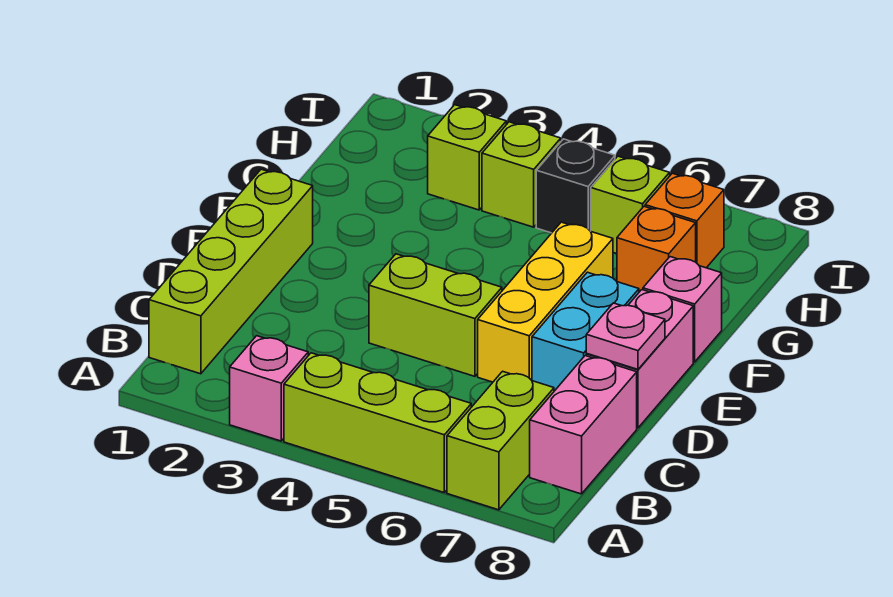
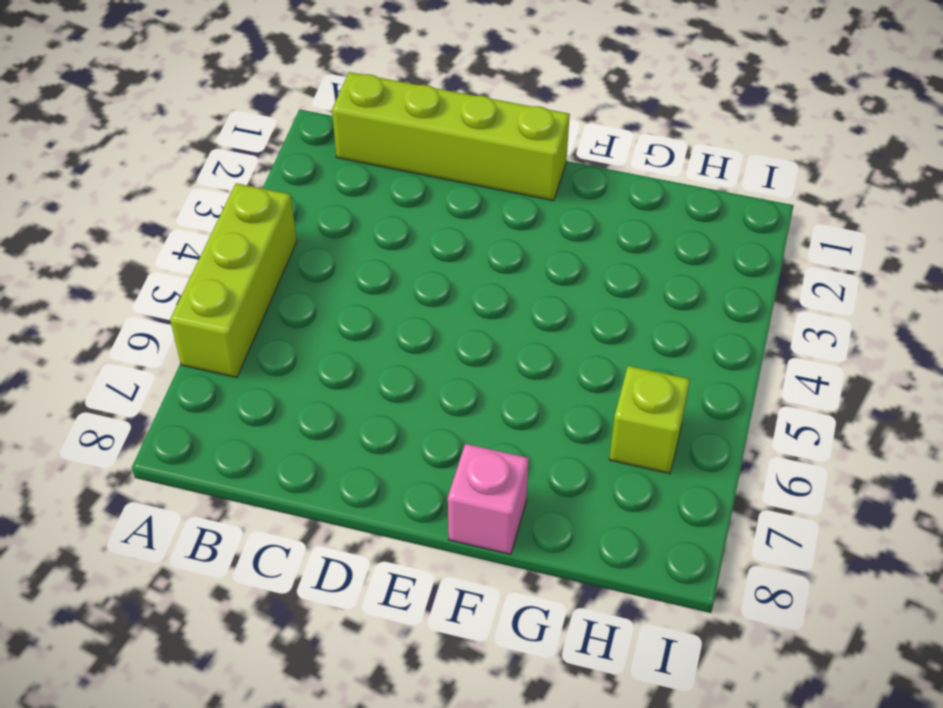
none -> pink brick A3 level 1
none -> lime brick A7:B7 level 1
none -> pink brick B8:C8 level 1

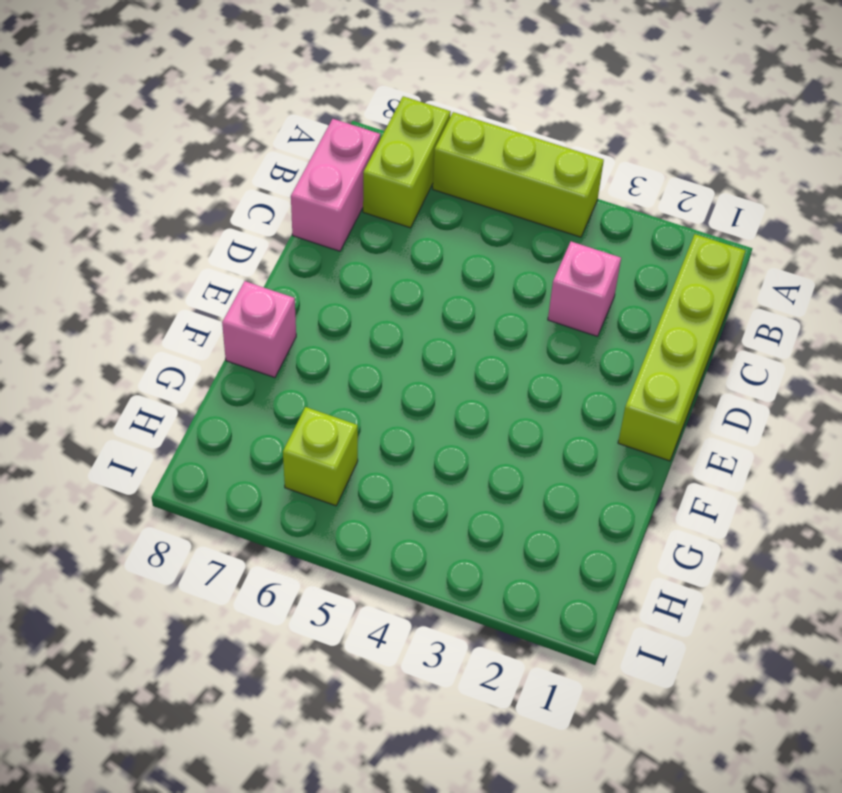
pink brick C3 level 1 -> pink brick A3 level 1
none -> lime brick D4:D5 level 1
none -> yellow brick D6:F6 level 1
none -> cyan brick D7:E7 level 1

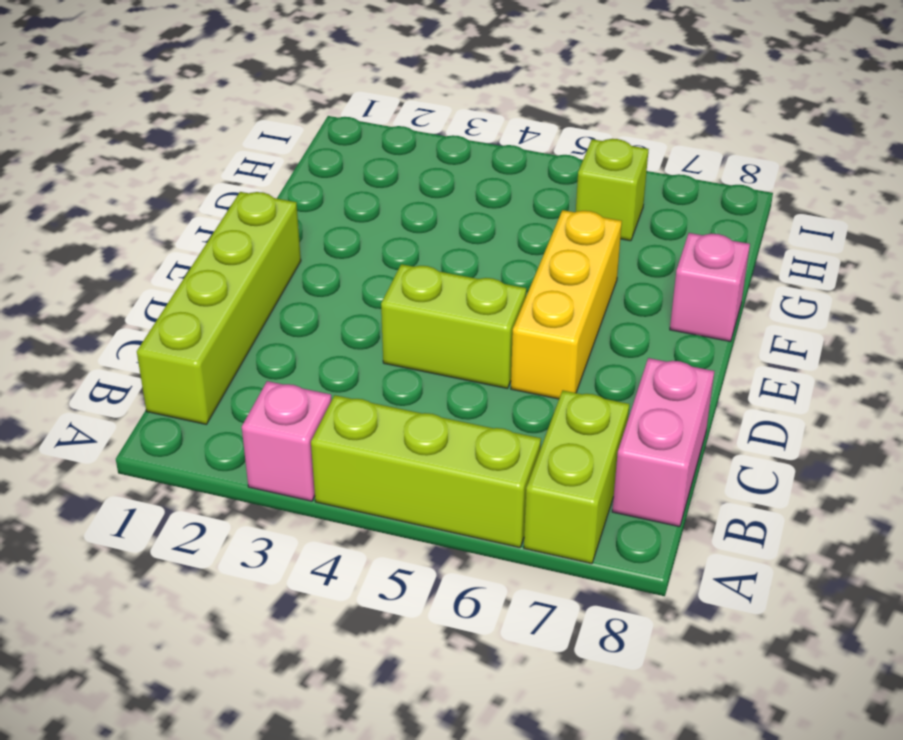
none -> cyan brick D7:E7 level 1
none -> pink brick D8:E8 level 1
none -> orange brick G7 level 1

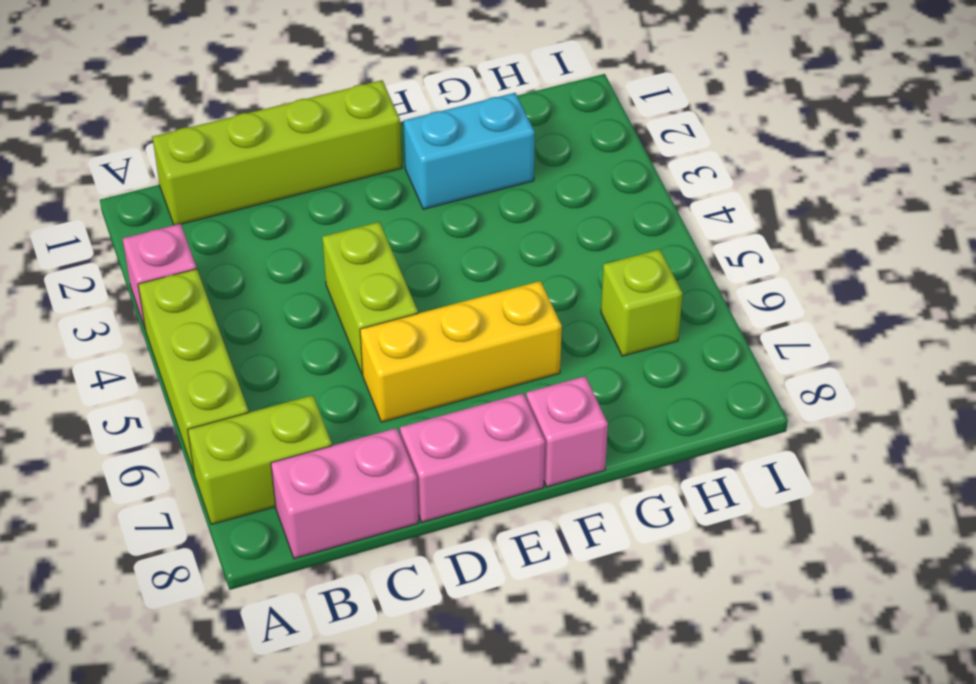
cyan brick F2:G2 level 1 -> cyan brick D7:E7 level 1
none -> orange brick G7 level 1
none -> lime brick H3 level 1
none -> lime brick H4 level 1

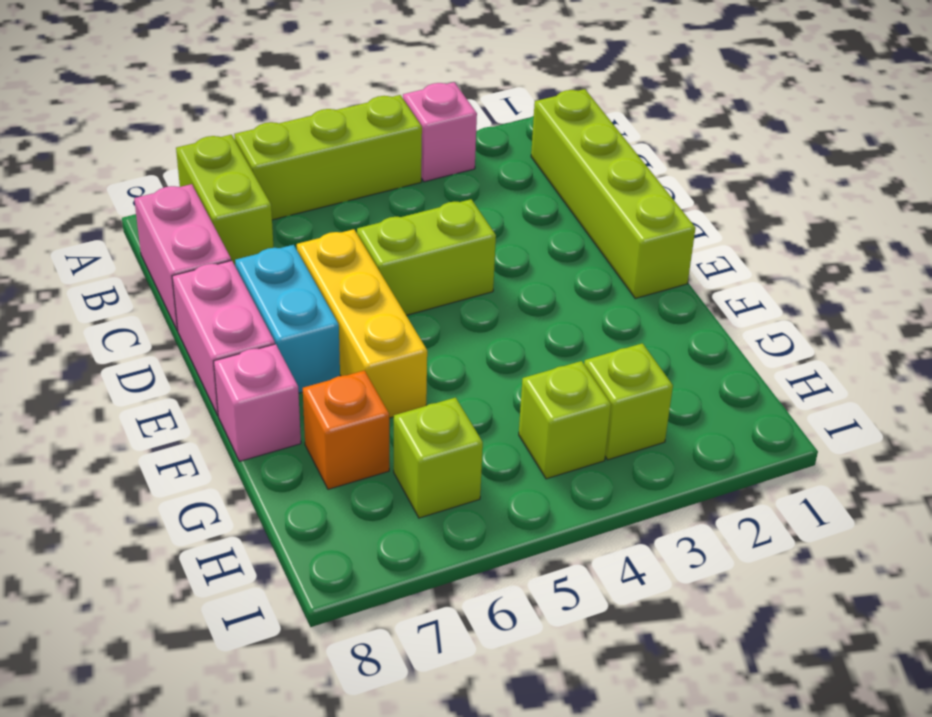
none -> black brick H5 level 1
none -> orange brick H7 level 1
none -> pink plate D8 level 2

